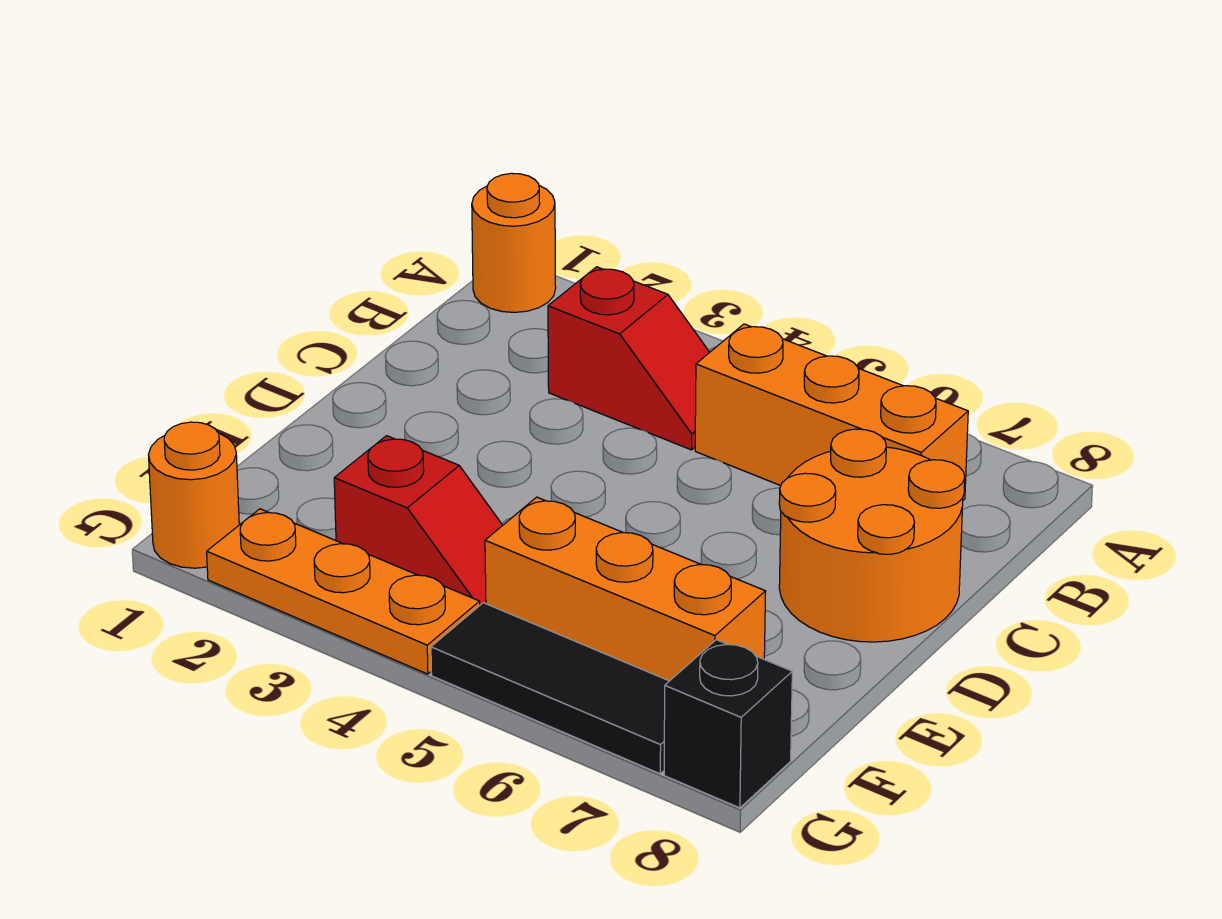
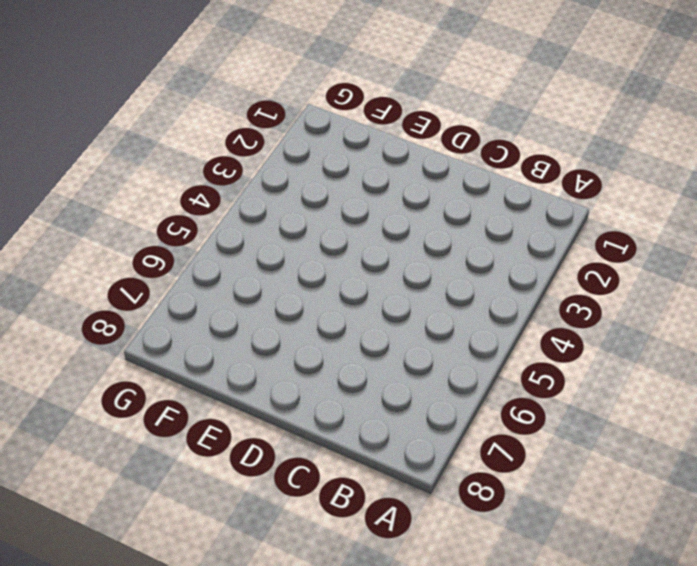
none -> orange round brick A1 level 1
none -> red slope B3:B4 level 1 top 3

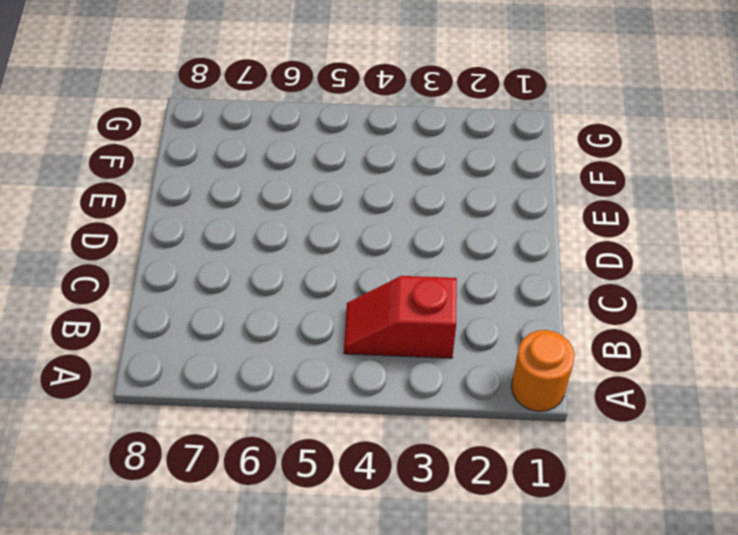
none -> orange brick B5:B7 level 1
none -> orange round brick C7:D8 level 1

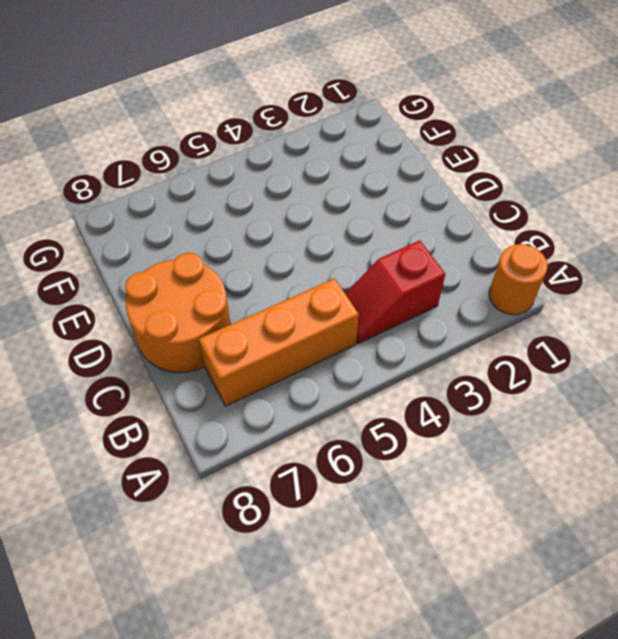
none -> red slope F3:F4 level 1 top 3
none -> orange brick F5:F7 level 1

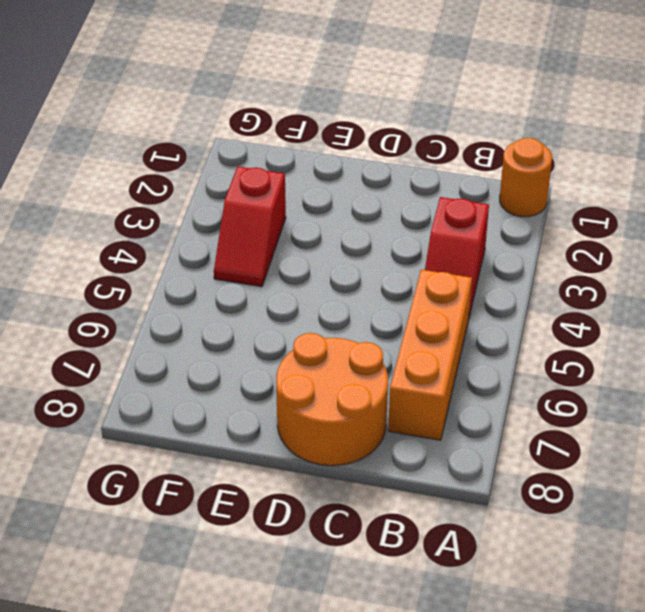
none -> orange brick F5:F7 level 1
none -> orange round brick G1 level 1

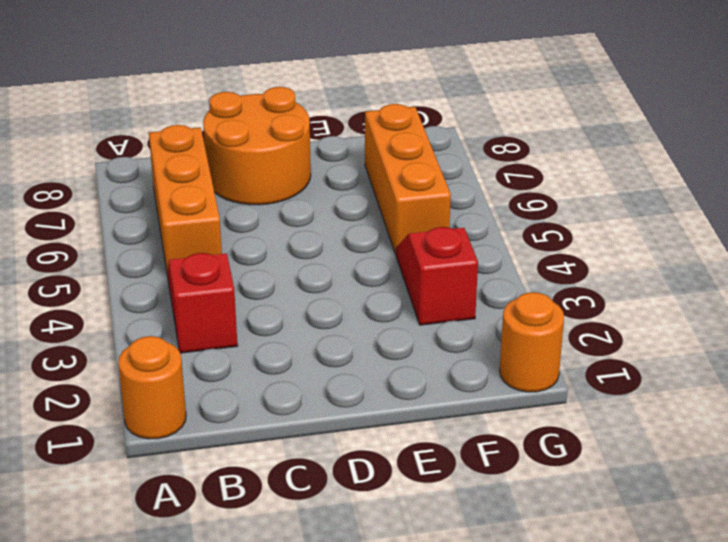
none -> orange plate G2:G4 level 1
none -> black tile G5:G7 level 1

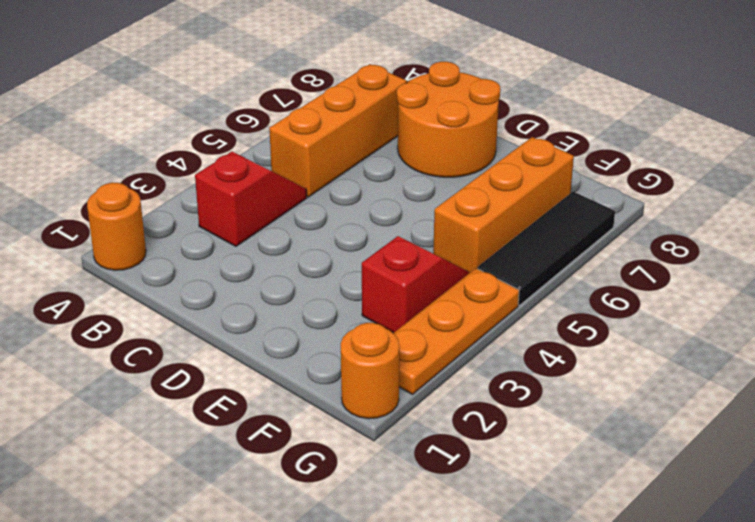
none -> black brick G8 level 1

